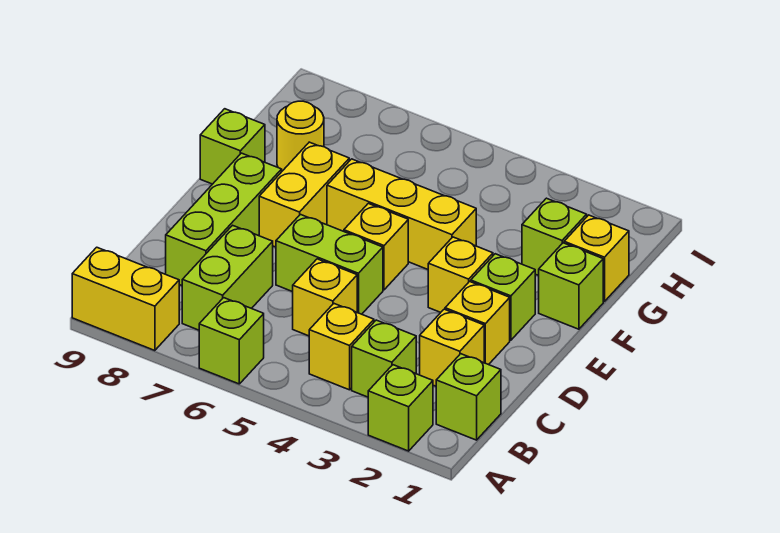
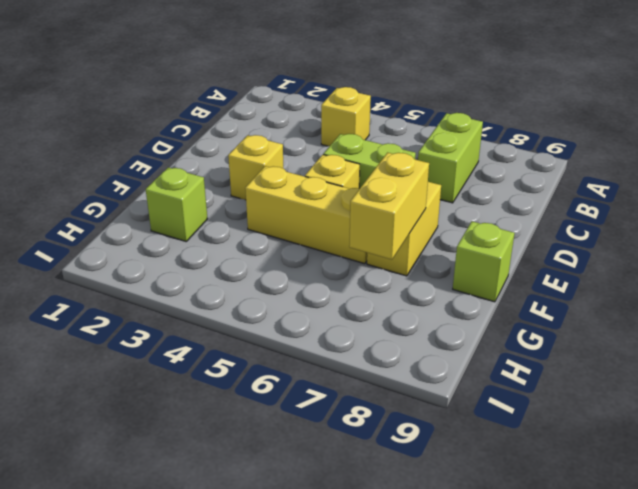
yellow brick F7:G7 level 2 -> yellow brick A8:A9 level 1
none -> lime brick A2 level 1
none -> lime brick A6 level 1
none -> lime brick B1 level 1

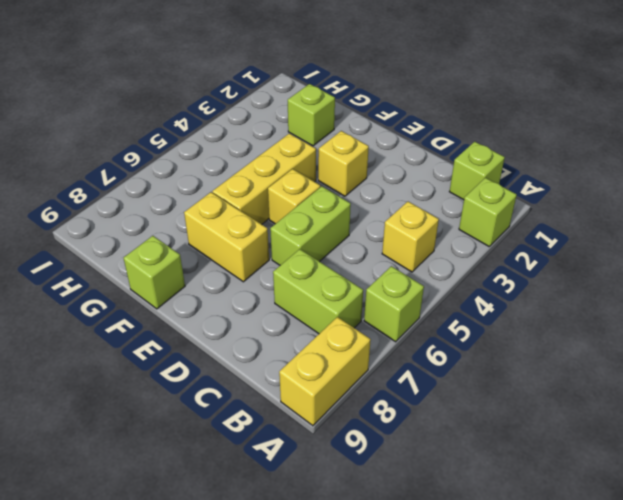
none -> lime brick B3 level 1
none -> yellow brick C2 level 1
none -> yellow brick C5 level 1

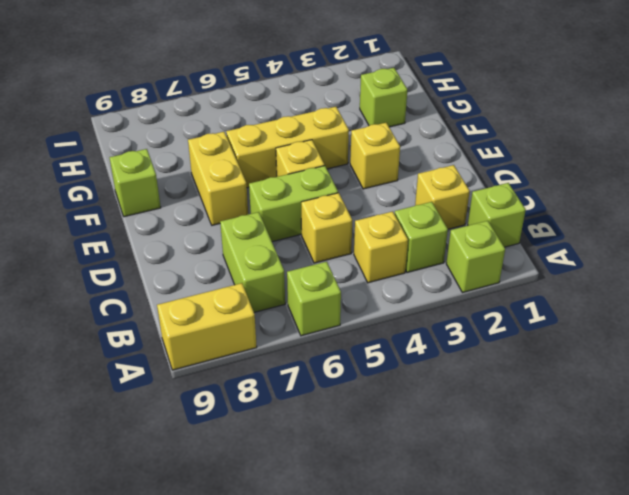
none -> lime brick C8:E8 level 1
none -> yellow brick D2 level 1
none -> lime brick E2 level 1

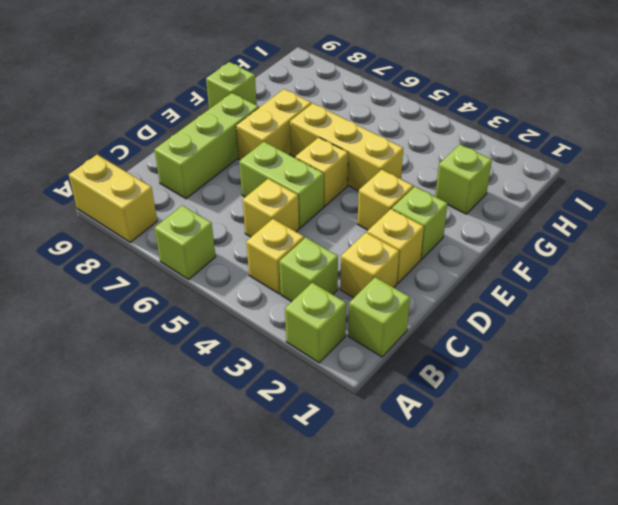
none -> lime brick B7:C7 level 1
none -> lime brick F1 level 1
none -> yellow brick G1 level 1

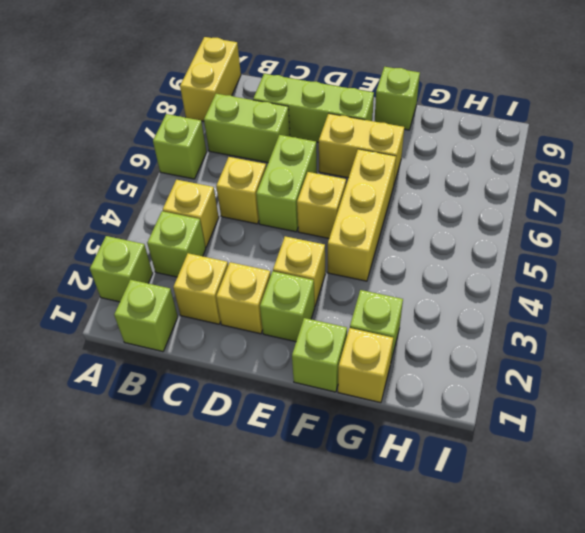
none -> yellow round brick G8 level 1

